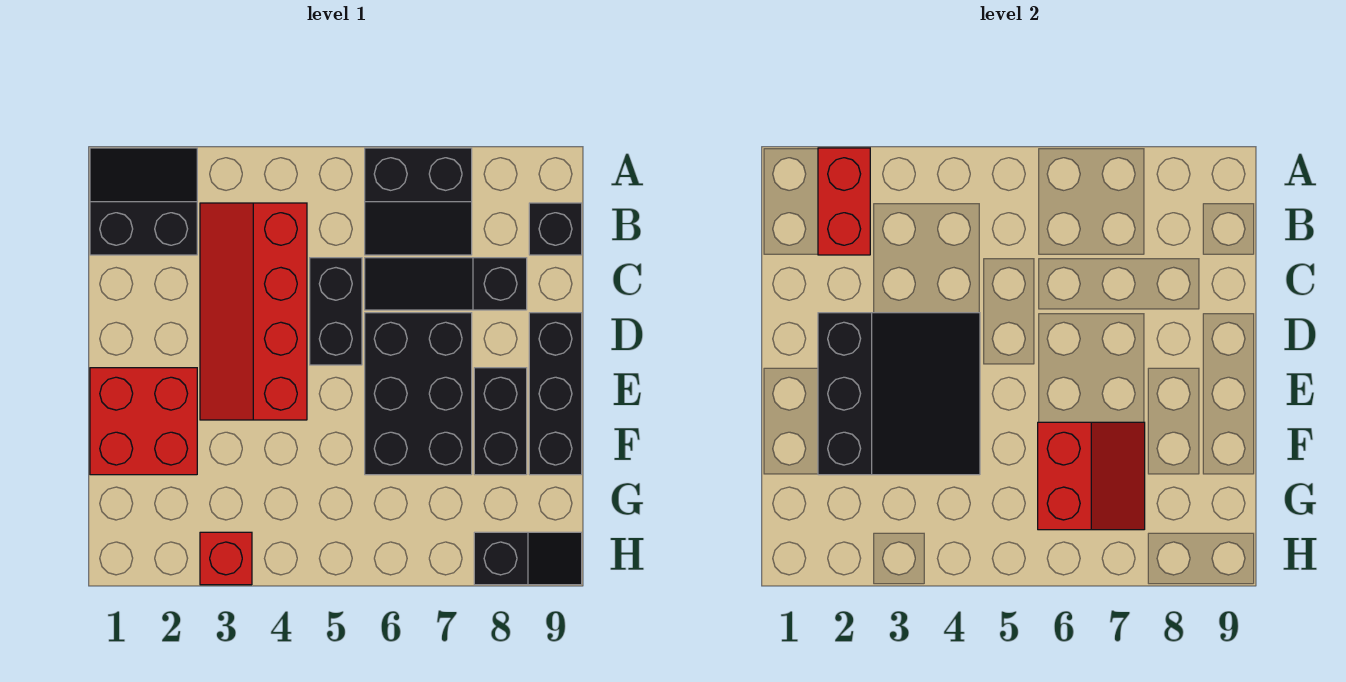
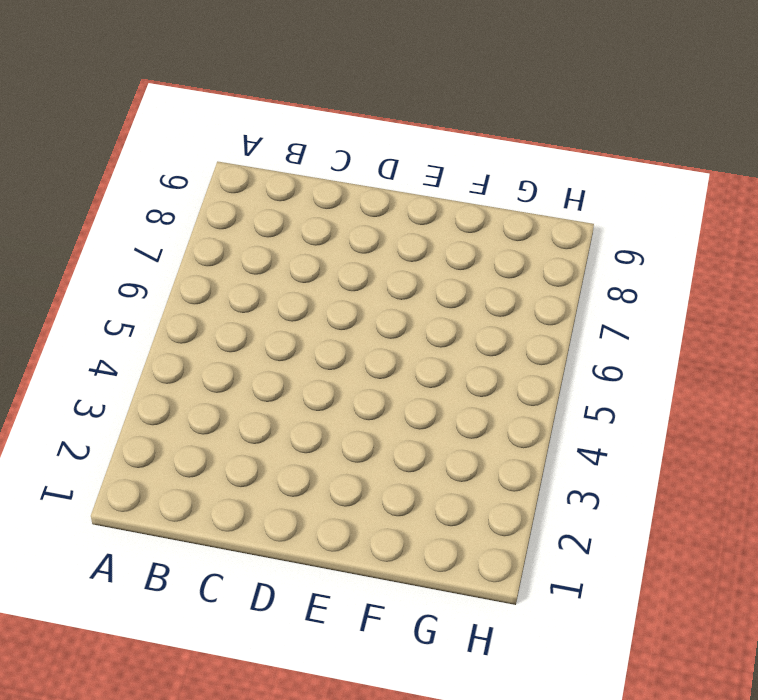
none -> black slope A1:B2 level 1 top B
none -> black slope A6:B7 level 1 top A
none -> red slope B3:E4 level 1 top 4

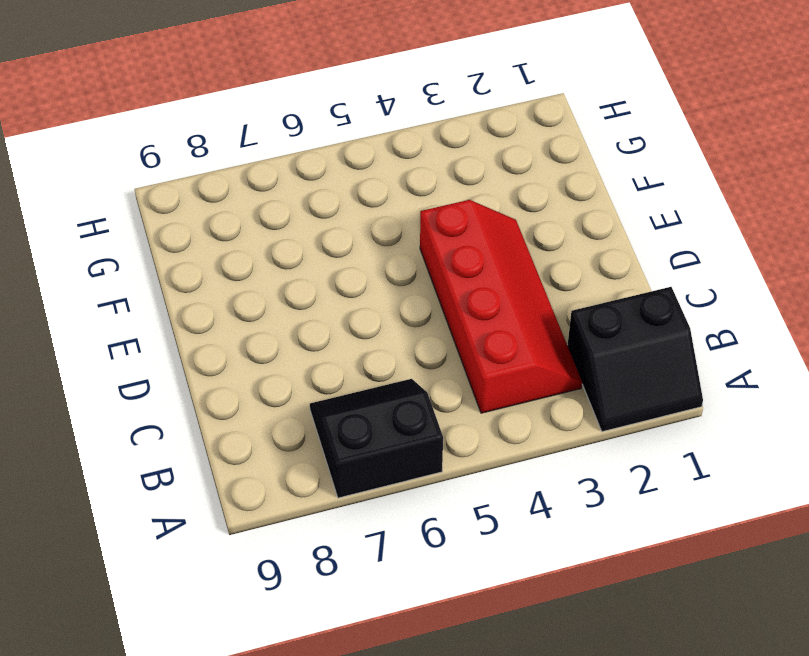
none -> black brick B9 level 1
none -> black brick C5:D5 level 1
none -> black slope C6:C8 level 1 top 8

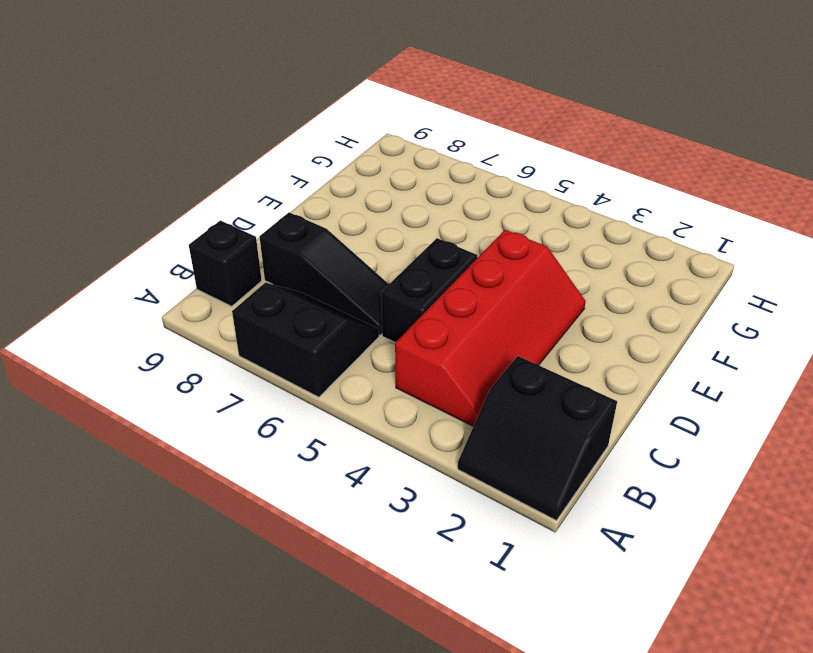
none -> black brick D6:F7 level 1
none -> black brick D9:F9 level 1
none -> red brick E1:F2 level 1

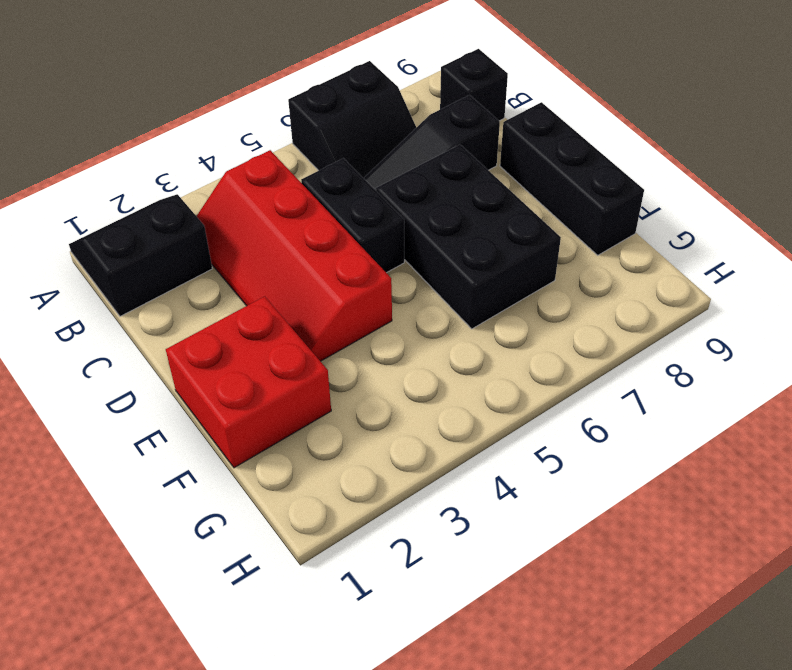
none -> black brick E8:F8 level 1
none -> red brick H3 level 1
none -> black slope H8:H9 level 1 top 8

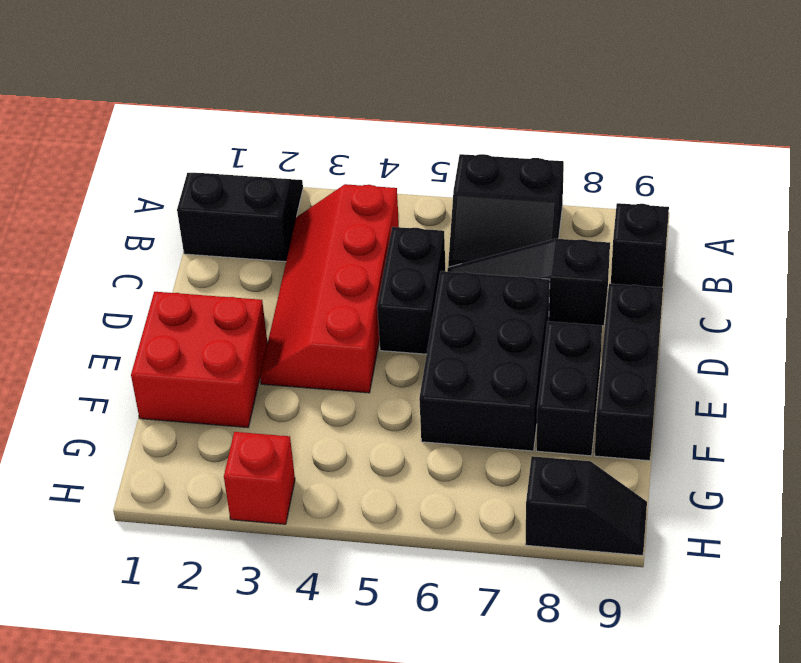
none -> red brick A2:B2 level 2
none -> black slope D2:F4 level 2 top 2
none -> red slope F6:G7 level 2 top 6

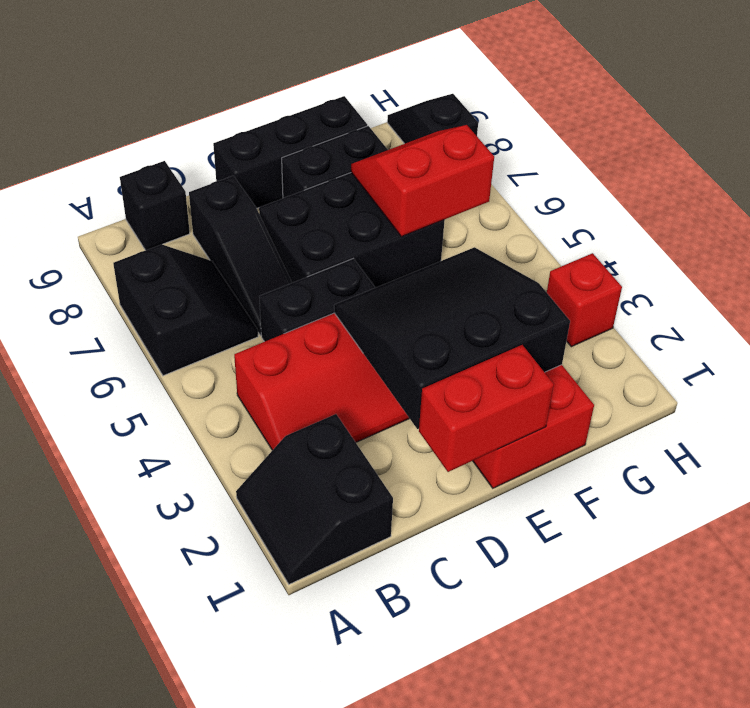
red brick D1:E1 level 2 -> red brick A2:B2 level 2

